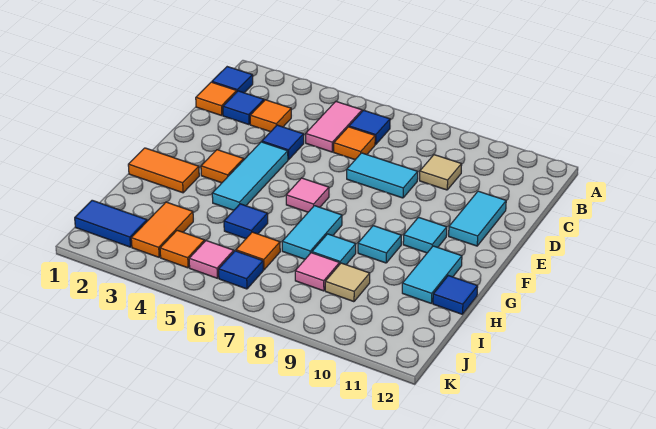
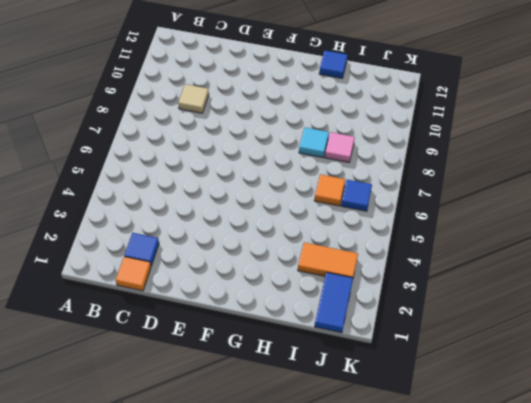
none -> blue tile B1 level 1
none -> pink tile B5:C5 level 1
none -> blue tile B6 level 1
none -> orange tile C3 level 1

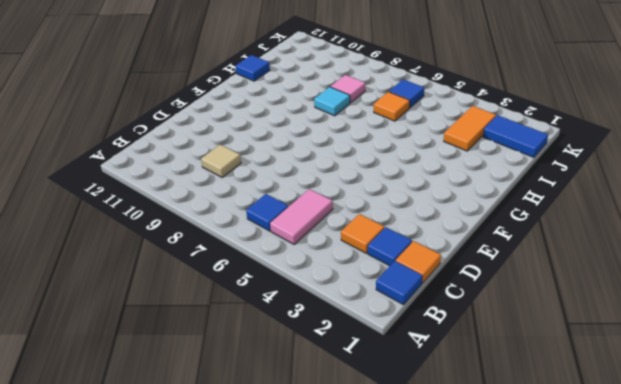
none -> orange tile C6 level 1
none -> blue tile D4 level 1
none -> cyan tile D7:D8 level 1
none -> cyan tile D11:E11 level 1

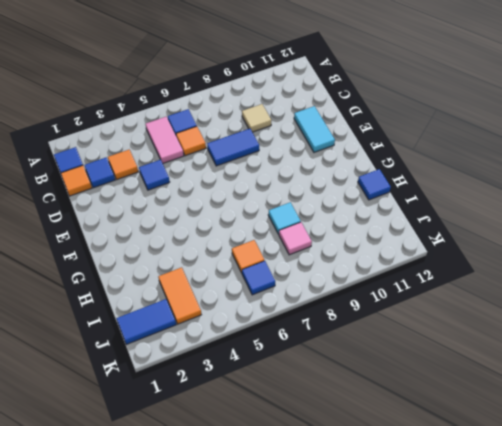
blue tile D7:D8 level 1 -> cyan tile D7:D8 level 1
none -> cyan tile E4:G4 level 1
none -> orange tile F3 level 1
none -> pink tile F6 level 1
none -> cyan tile F10 level 1

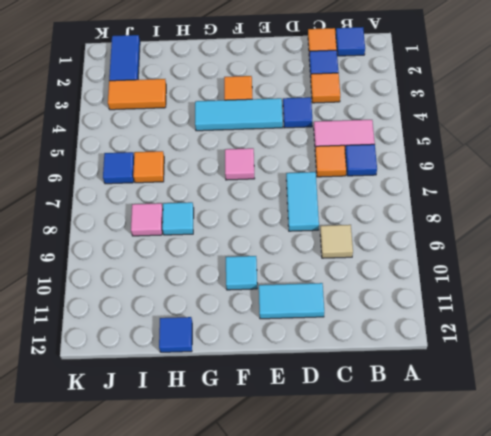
none -> orange tile G1:G2 level 1
none -> cyan tile G7:H7 level 1
none -> cyan tile G9 level 1
none -> cyan tile G11:H11 level 1

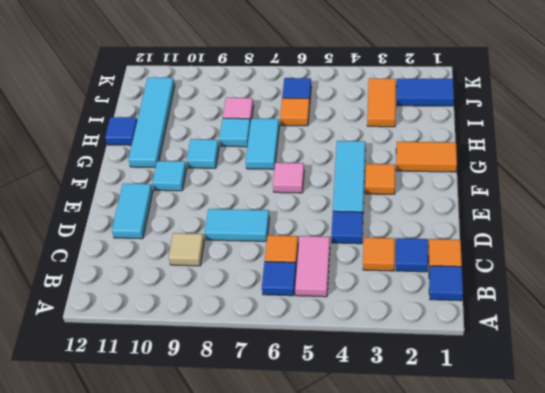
cyan tile G11:J11 level 1 -> cyan tile G11:H11 level 1
none -> blue tile H5 level 1
none -> tan tile I9 level 1
none -> orange tile J4 level 1
none -> pink tile J5 level 1

